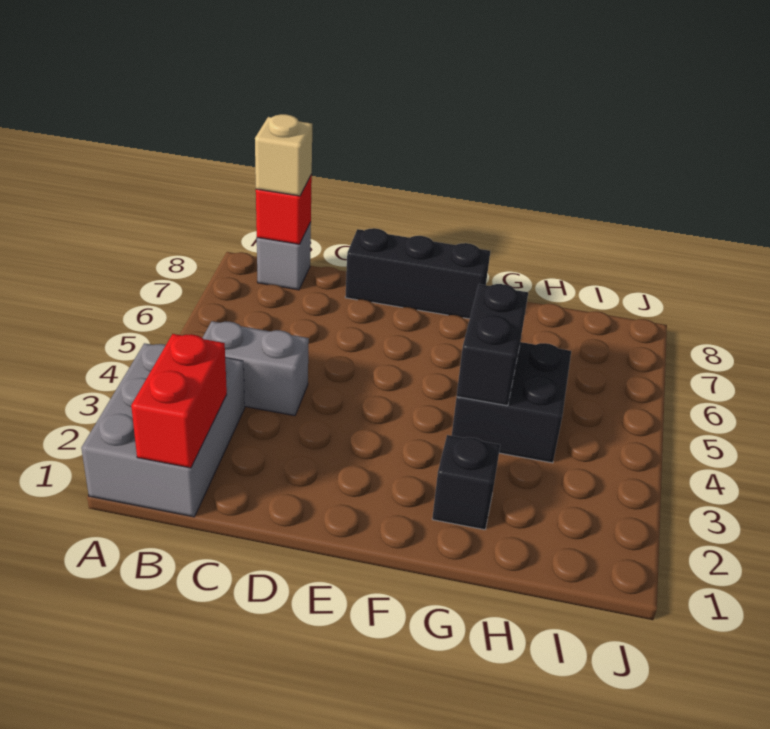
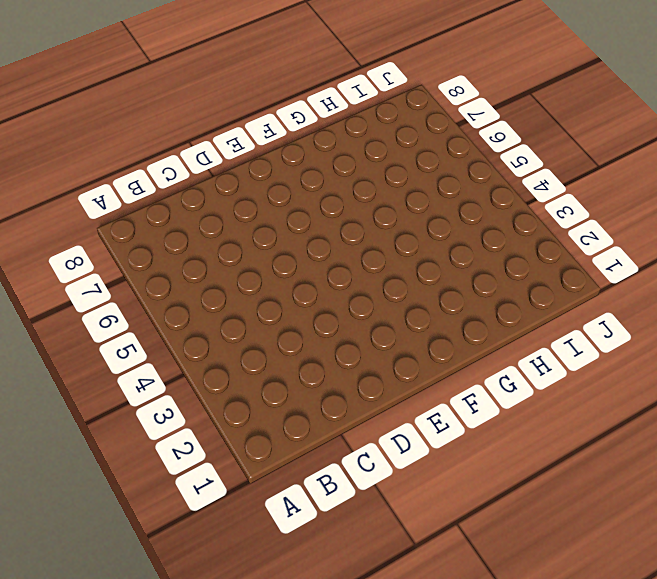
none -> grey brick A1:B3 level 1
none -> grey brick B4:C4 level 1

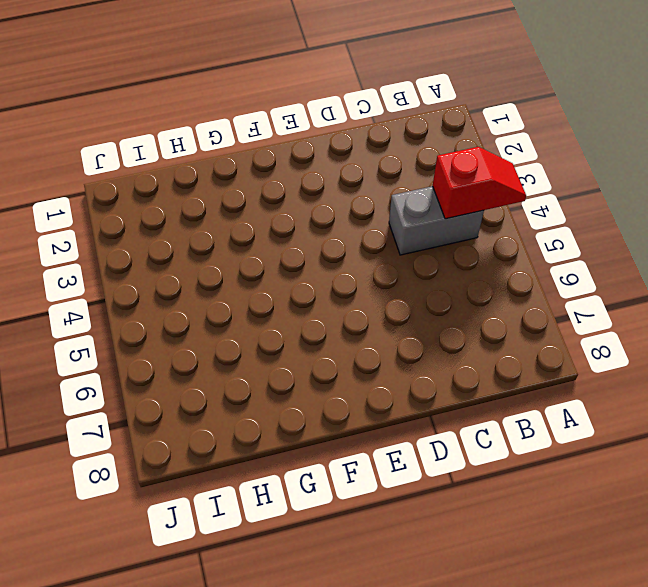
red slope A4:B4 level 2 top B -> none
none -> grey brick A1:B3 level 1
none -> grey brick B8 level 1

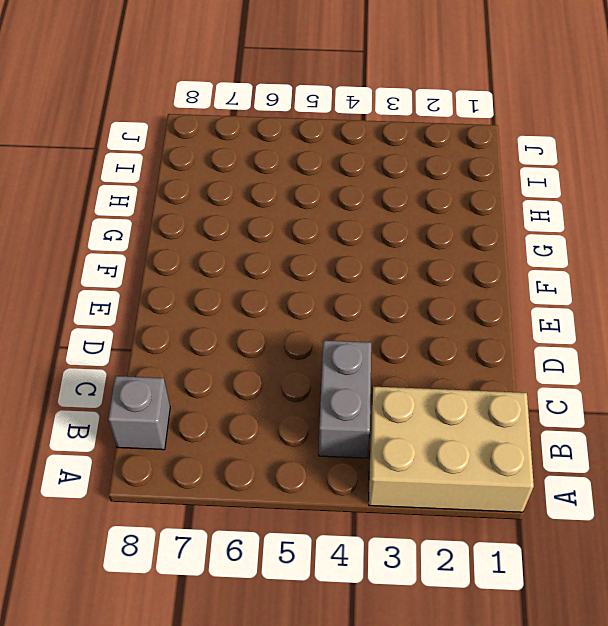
tan brick A1:B3 level 1 -> grey brick A1:B3 level 1
none -> black brick D8:F8 level 1
none -> black brick G2 level 1

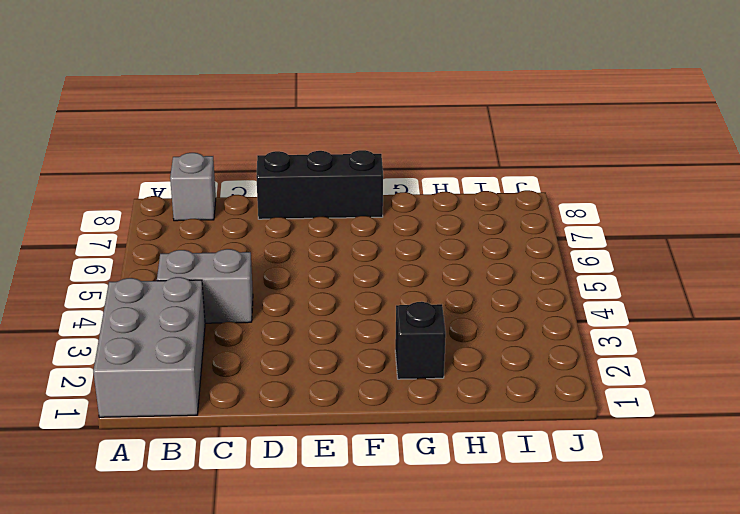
none -> black brick G4:H5 level 1
none -> red brick B1:B2 level 2

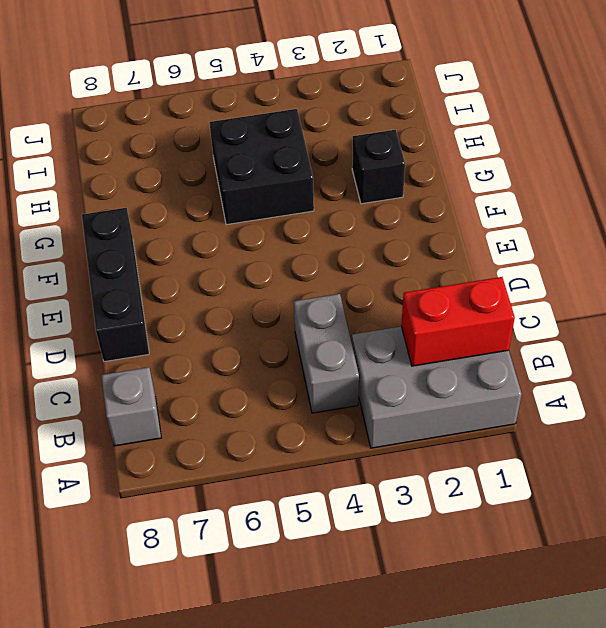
none -> red brick B8 level 2
none -> black brick G4:G5 level 2

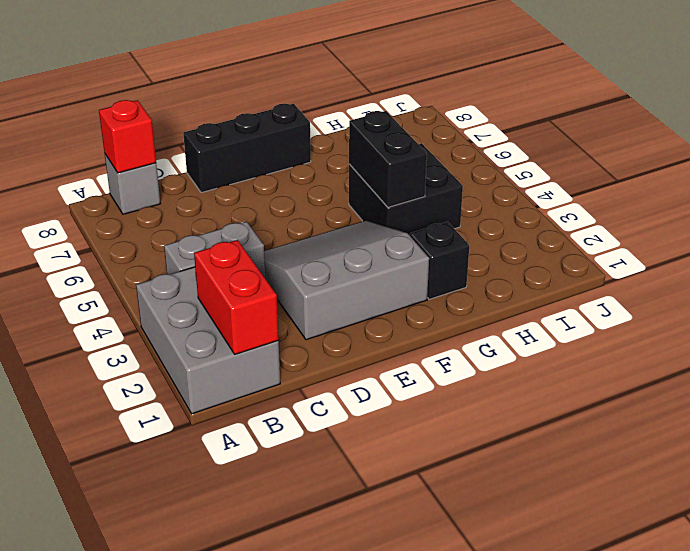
grey slope D2:F4 level 1 top 2 -> none
none -> tan brick B8 level 3

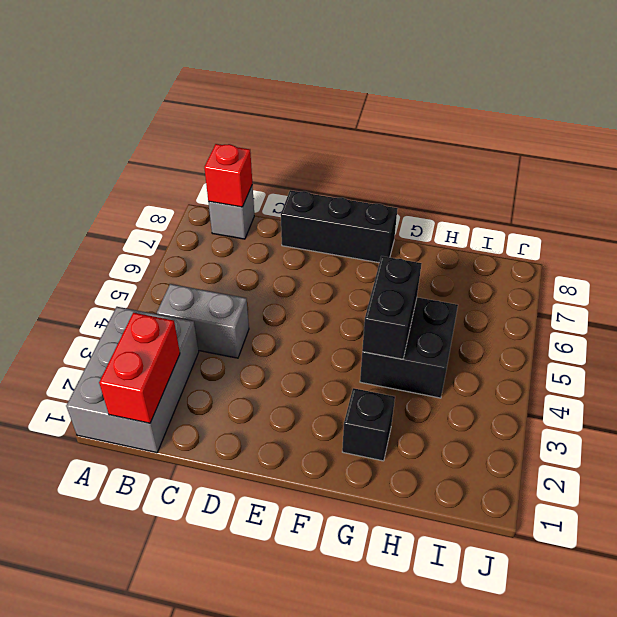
none -> tan brick B8 level 3

